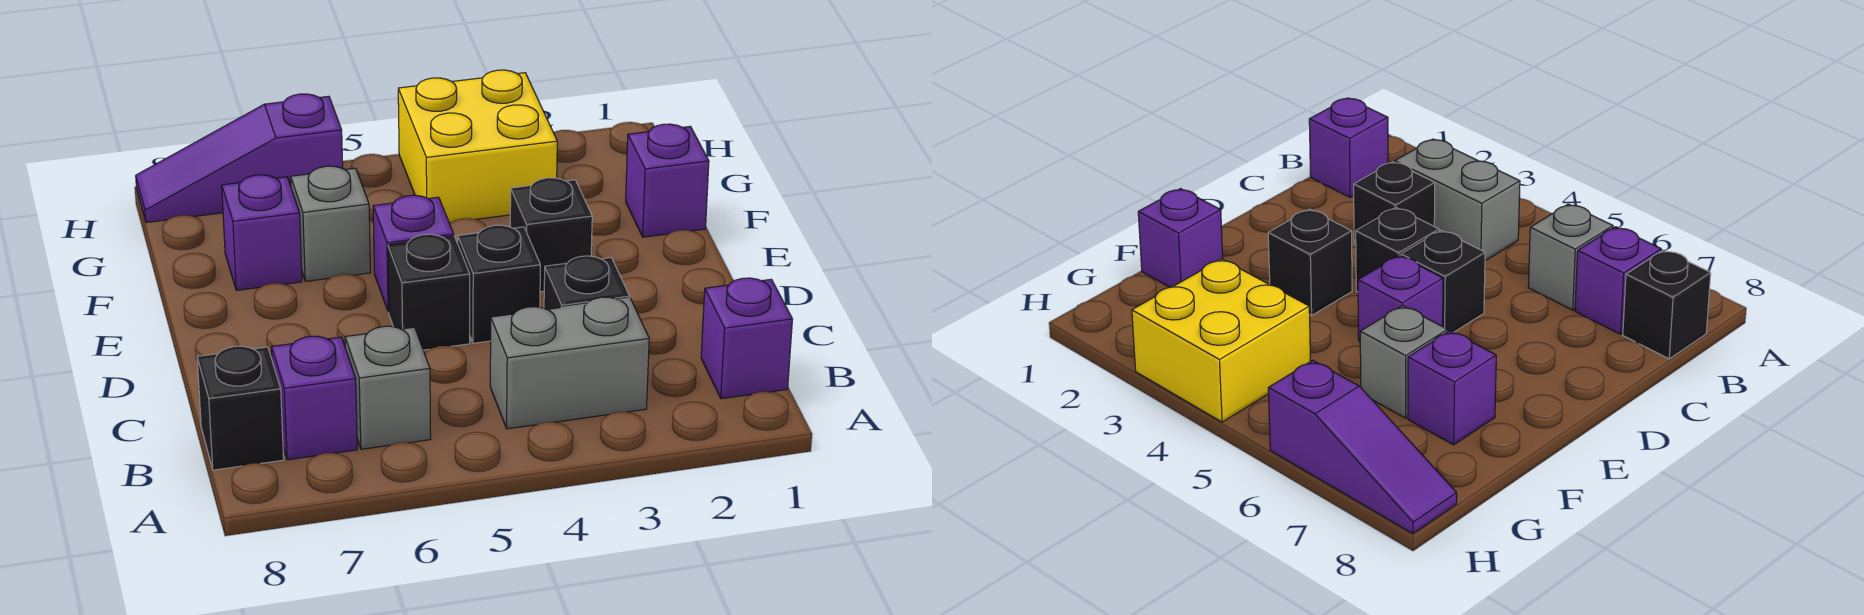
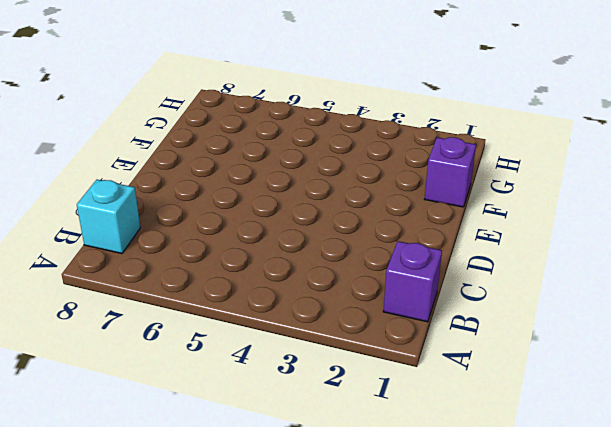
cyan brick B8 level 1 -> black brick B8 level 1
none -> grey brick B3:B4 level 1
none -> grey brick B6 level 1
none -> purple brick B7 level 1

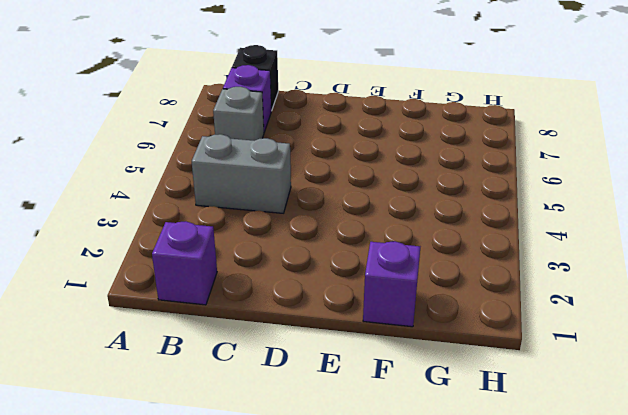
grey brick B4:C4 level 1 -> grey brick B3:B4 level 1
none -> black brick C3 level 1
none -> black brick D4 level 1
none -> black brick D5 level 1

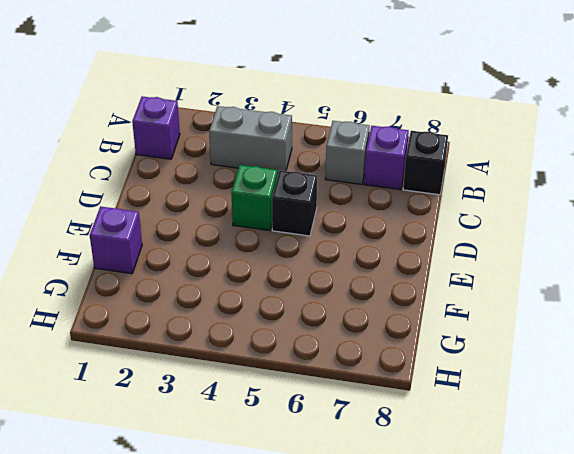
green brick D4 level 1 -> black brick D4 level 1
none -> black brick C3 level 1
none -> black brick E3 level 1
none -> purple brick E5 level 1

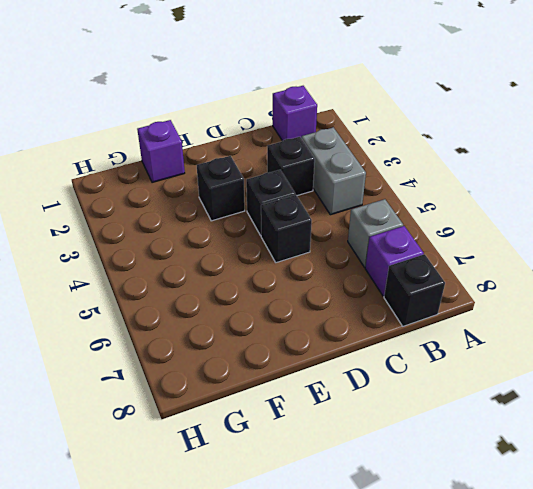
none -> purple brick E5 level 1
none -> grey brick F6 level 1
none -> purple brick F7 level 1

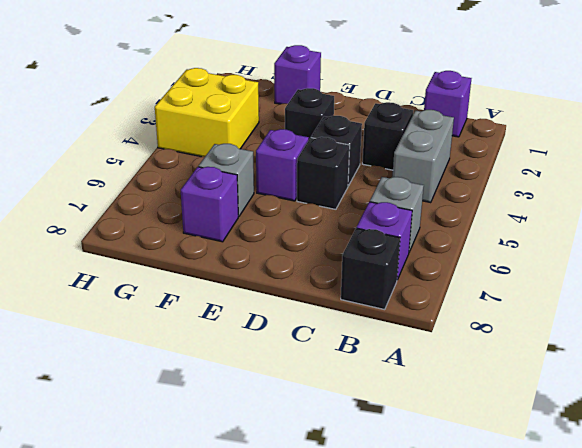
none -> purple slope H6:H8 level 1 top 6

